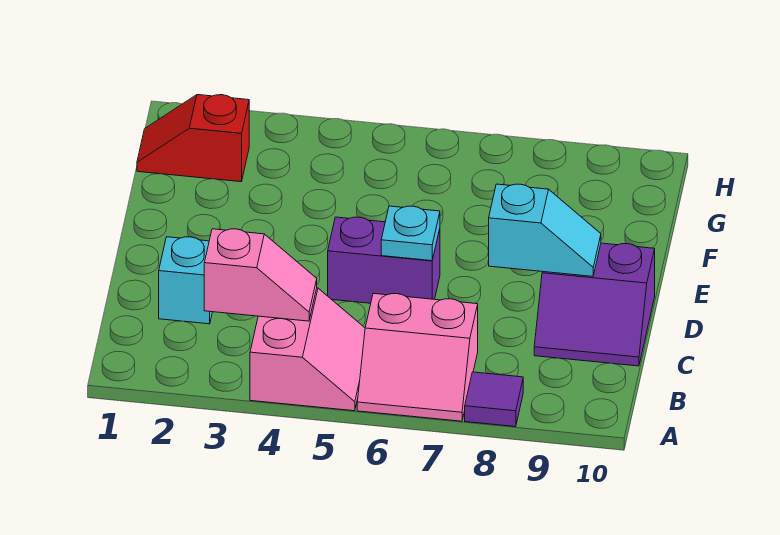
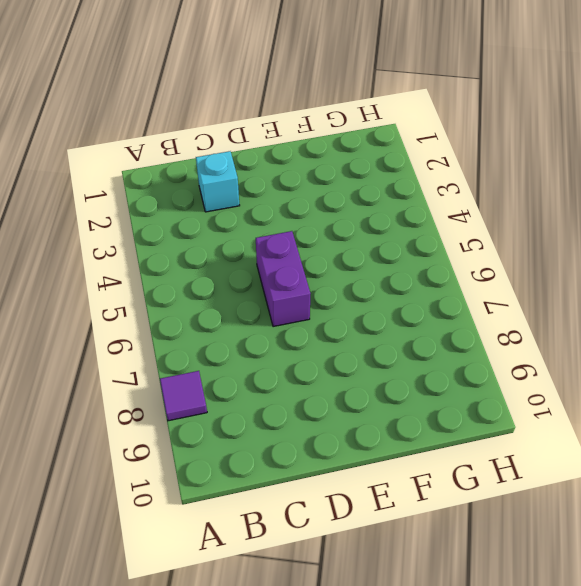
none -> pink slope A4:B5 level 1 top 4
none -> pink slope A6:B7 level 1 top B

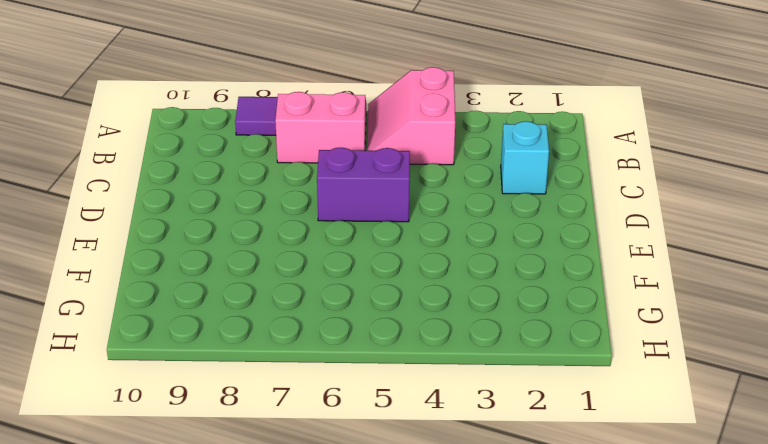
none -> purple slope C9:D10 level 1 top D
none -> red slope G1:G2 level 1 top 2

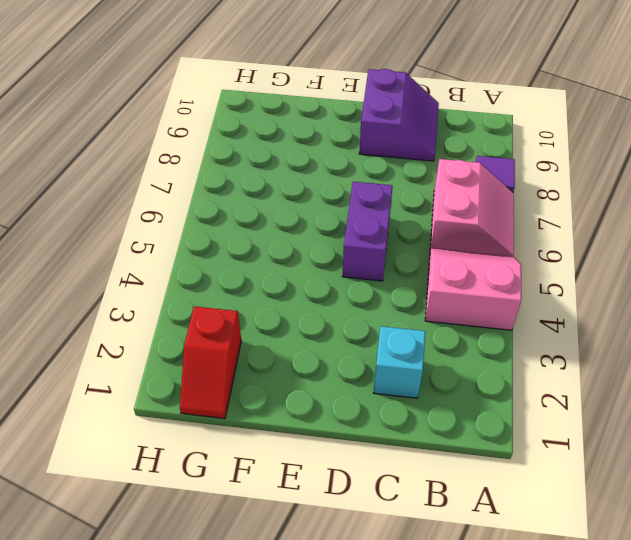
none -> pink slope B3:B4 level 2 top 3
none -> cyan plate D6 level 2

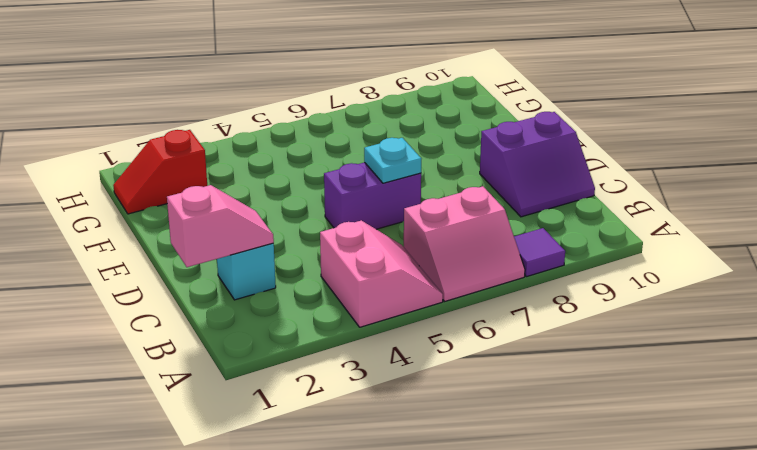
pink slope C1:C2 level 2 top 1 -> pink slope B3:B4 level 2 top 3
none -> cyan slope D8:D9 level 2 top 8

